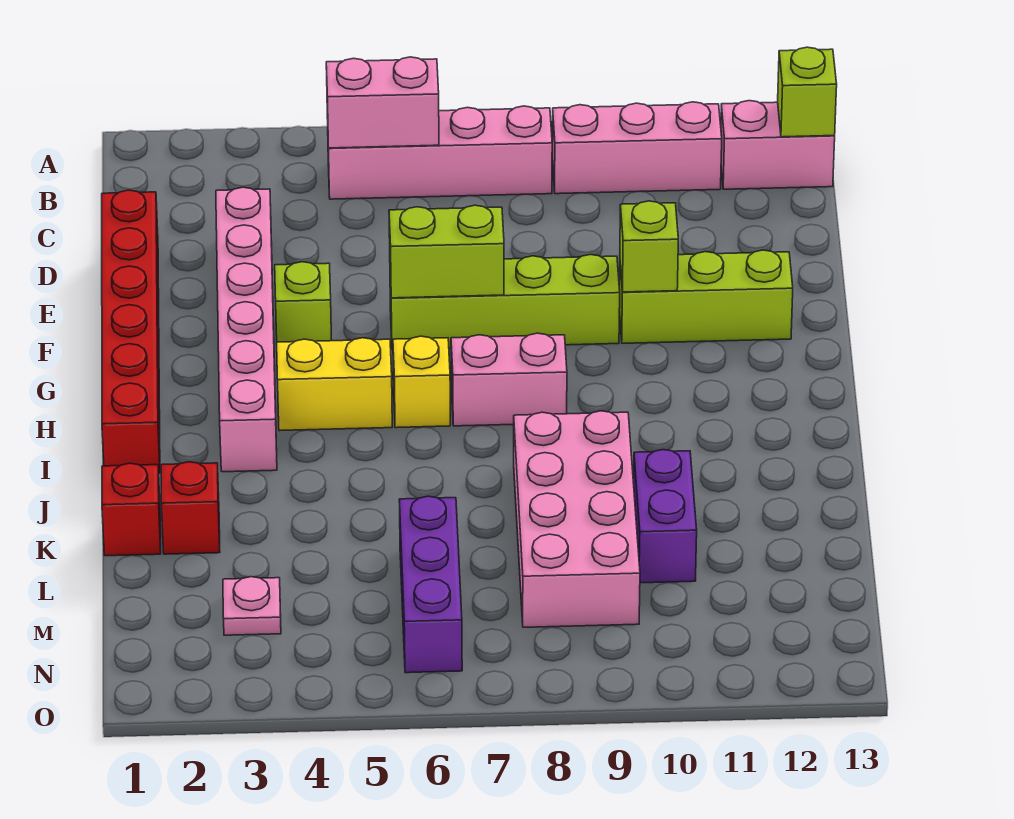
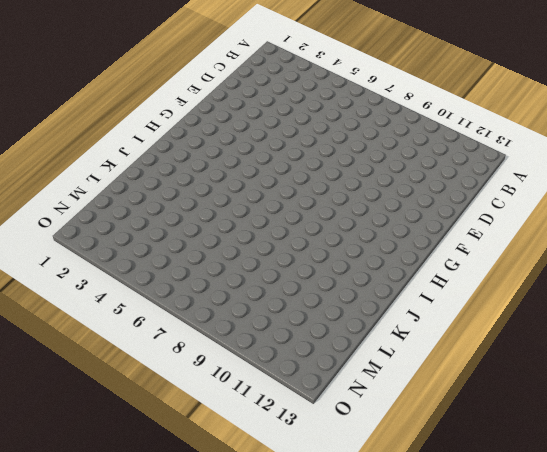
none -> pink brick B5:B8 level 1
none -> pink brick B9:B11 level 1
none -> pink brick B12:B13 level 1

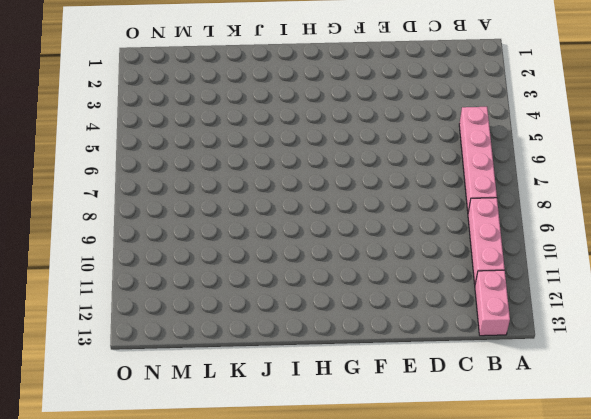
none -> red brick D1:I1 level 1
none -> pink brick D3:I3 level 1
none -> lime brick F4 level 1

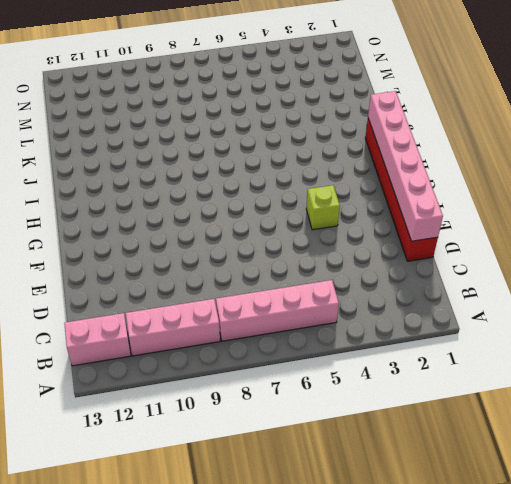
pink brick D1:I1 level 2 -> pink brick D3:I3 level 1
none -> lime brick F6:F9 level 1
none -> lime brick F10:F12 level 1
none -> yellow brick H4:H5 level 1

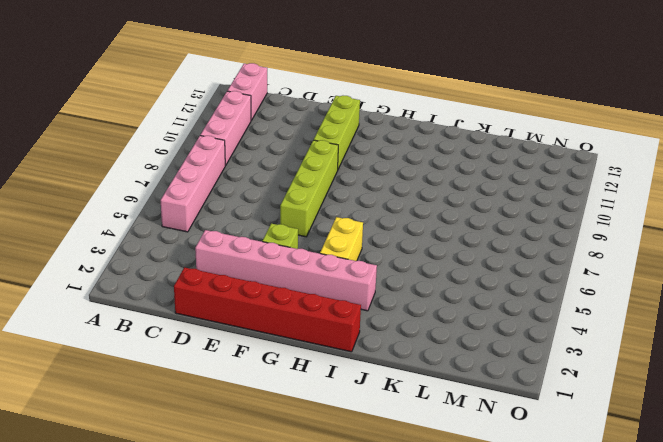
none -> yellow brick H6 level 1
none -> pink brick H7:H8 level 1
none -> pink brick J8:M9 level 1

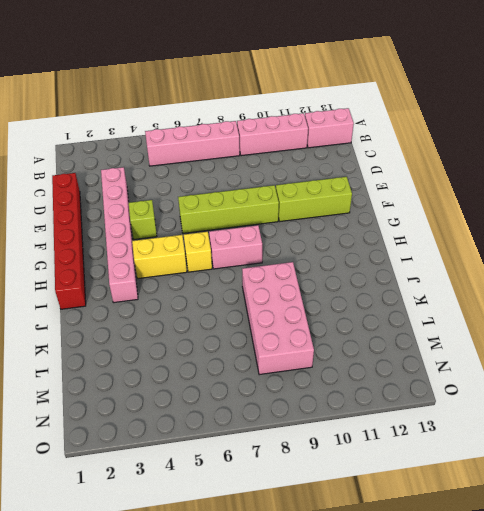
none -> red brick K1 level 1
none -> red brick K2 level 1
none -> purple brick K10:L10 level 1

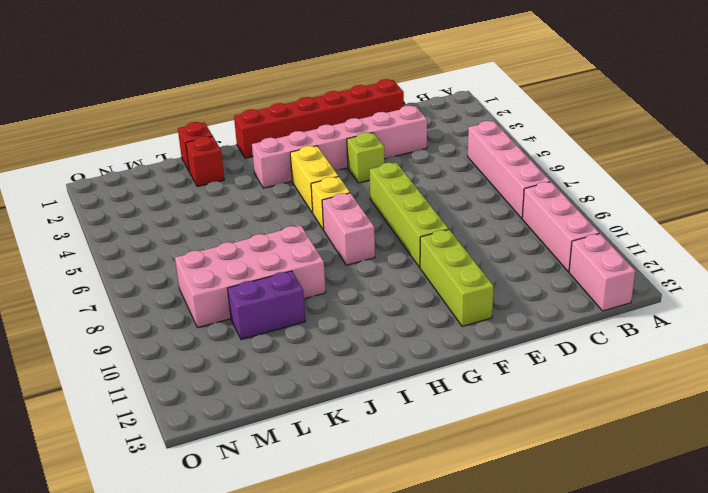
none -> purple brick L6:N6 level 1
none -> pink plate M3 level 1
none -> pink brick B5:B6 level 2

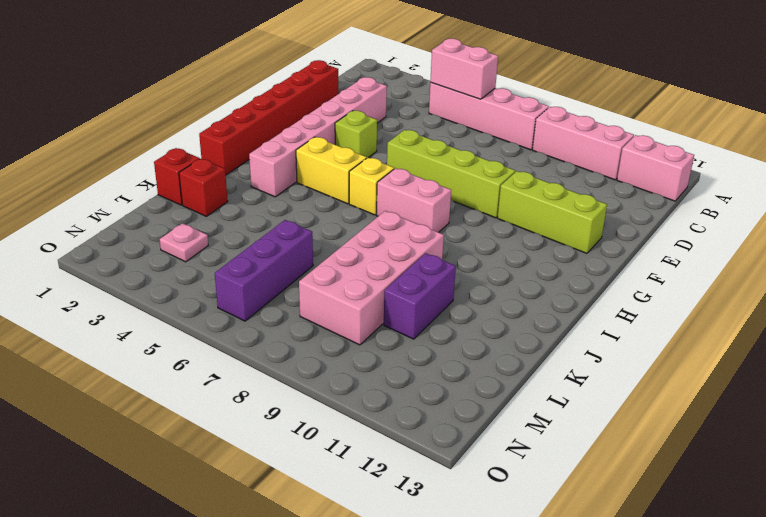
none -> lime brick B13 level 2
none -> lime brick F6:F7 level 2
none -> lime brick F10 level 2

